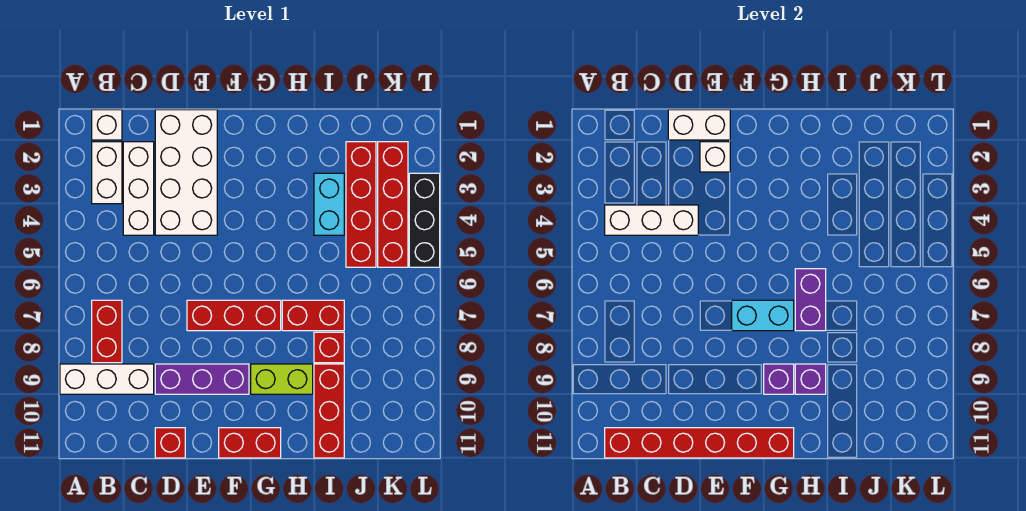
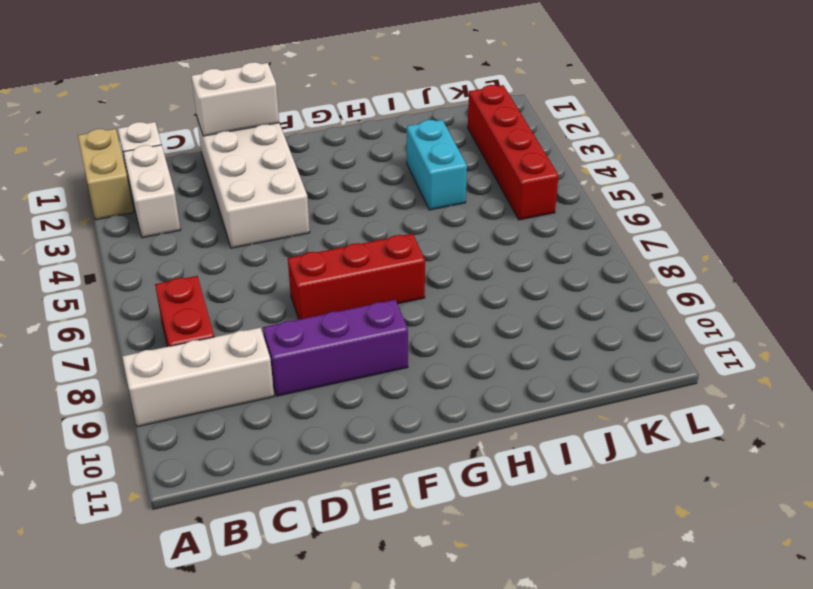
tan brick A1:A2 level 1 -> none
none -> white brick C2:C4 level 1
none -> red brick D11 level 1
none -> red brick F11:G11 level 1

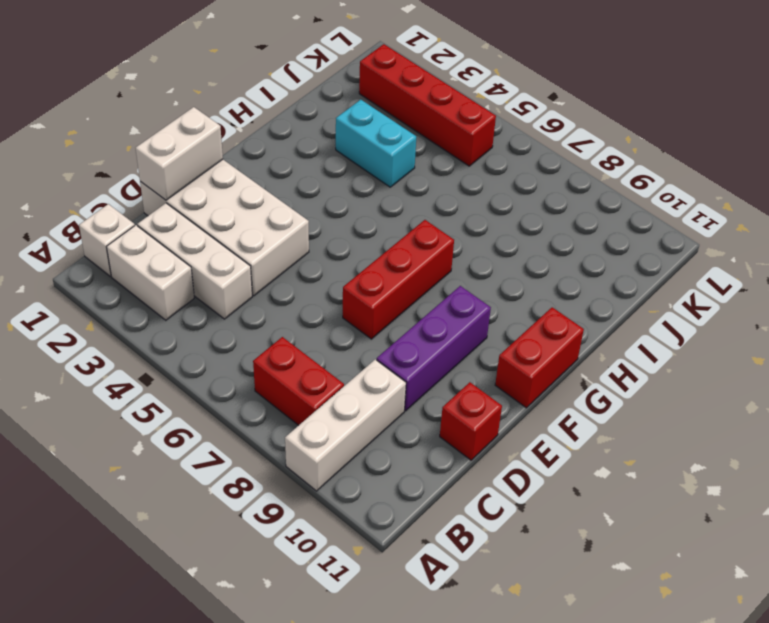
none -> lime brick G9:H9 level 1
none -> red brick H7:I7 level 1
none -> red brick I8 level 1

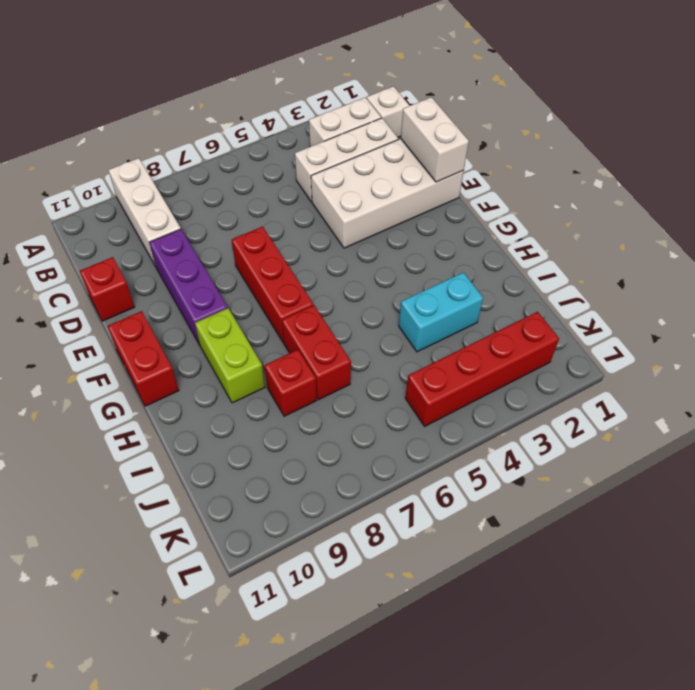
none -> red brick B7:B8 level 1
none -> red brick I9:I11 level 1
none -> red brick J2:J5 level 1

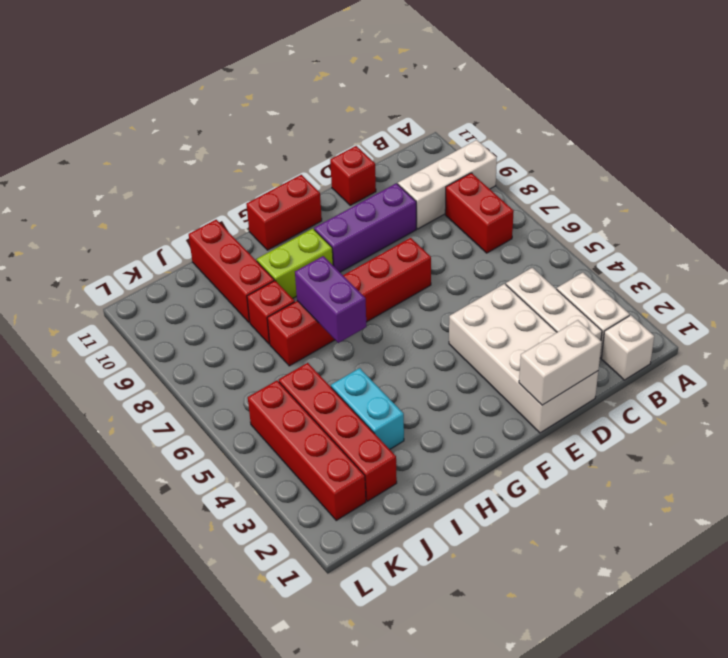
none -> black brick L3:L5 level 1
none -> white brick B4:D4 level 2
none -> red brick B11:G11 level 2

